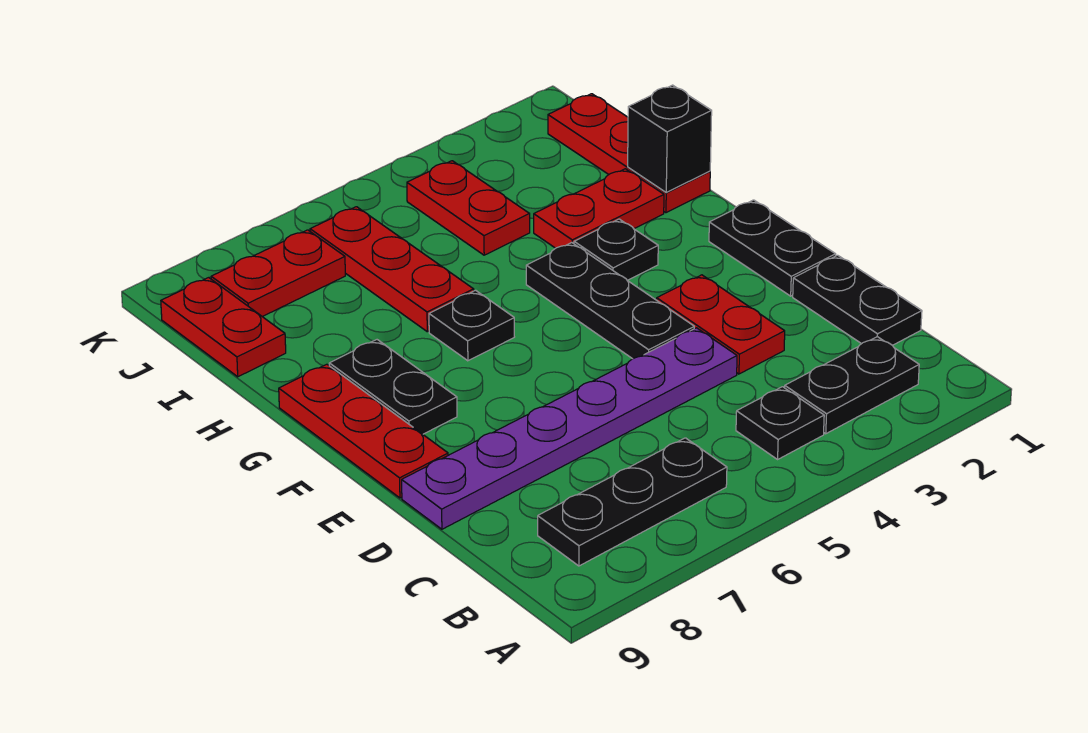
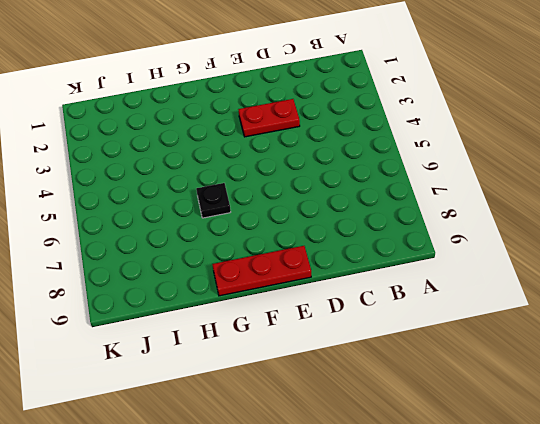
none -> black plate B2:B3 level 1
none -> black plate B4 level 1
none -> black plate B6:B8 level 1

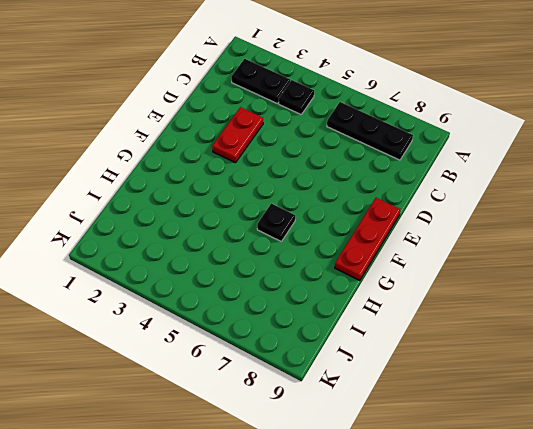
none -> black plate C1:D1 level 1
none -> purple plate D4:D9 level 1
none -> black plate E1:F1 level 1

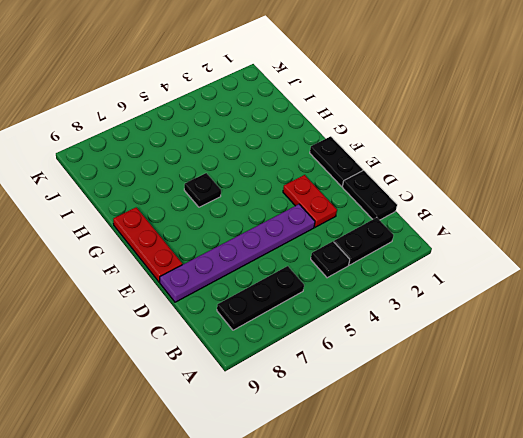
none -> black plate E4:G4 level 1
none -> black plate F8:G8 level 1
none -> black plate G3 level 1

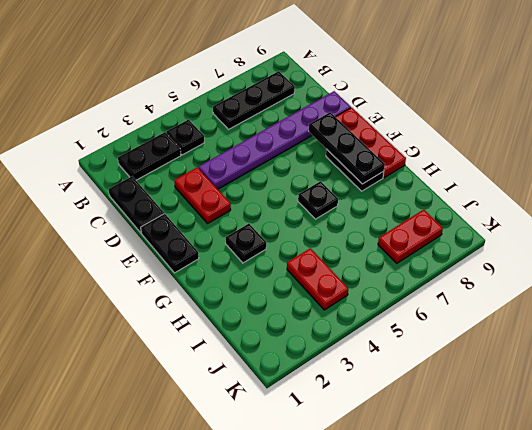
black plate E8:G8 level 2 -> black plate E4:G4 level 1
none -> red plate H1:J1 level 1
none -> red plate H2:H3 level 1
none -> red plate H6:J6 level 1

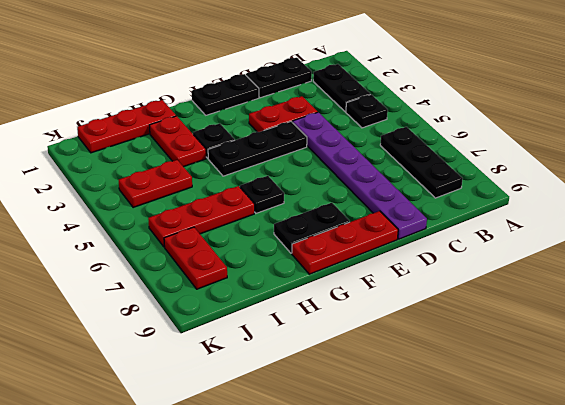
none -> red plate I9:J9 level 1
none -> black brick H1 level 2

